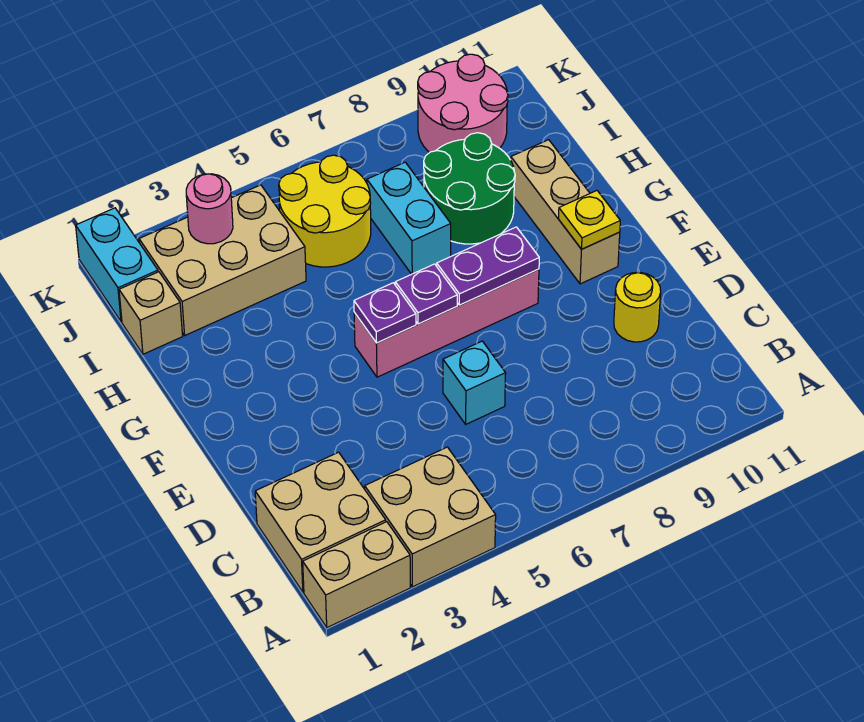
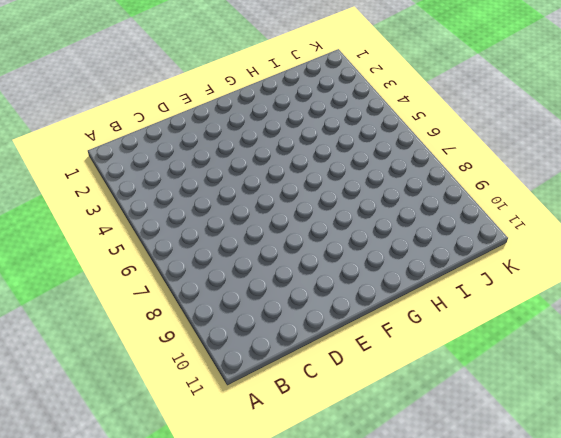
none -> tan brick A1:A2 level 1
none -> tan brick A3:B4 level 1
none -> tan brick B1:C2 level 1

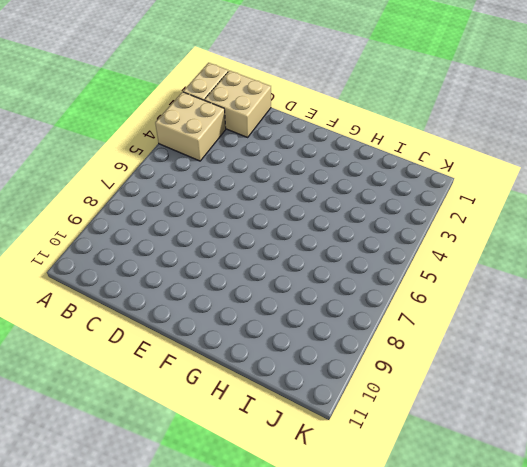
none -> cyan brick D6 level 1
none -> yellow round brick D10 level 1
none -> pink brick F5:F8 level 1

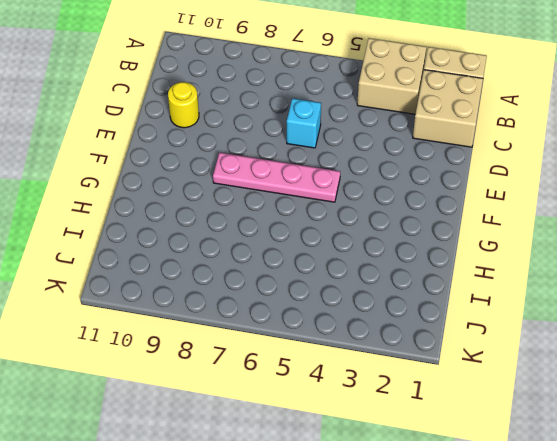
pink plate F5:F8 level 1 -> pink brick F5:F8 level 1
none -> tan brick F10:H10 level 1
none -> cyan brick H7:I7 level 1
none -> green round brick H8:I9 level 1

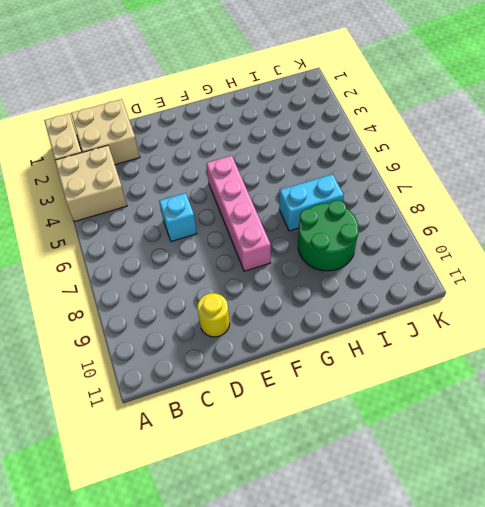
none -> tan brick F10:H10 level 1
none -> tan brick I1 level 1
none -> tan brick I2:J4 level 1

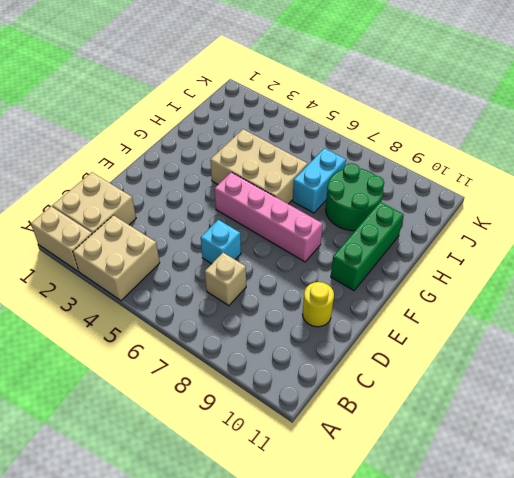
tan brick C7 level 1 -> tan brick I1 level 1
green brick F10:H10 level 1 -> tan brick F10:H10 level 1
tan brick G4:H6 level 1 -> tan brick I2:J4 level 1
none -> yellow round brick I5:J6 level 1
none -> cyan brick J1:K1 level 1
none -> pink round brick J9:K10 level 1

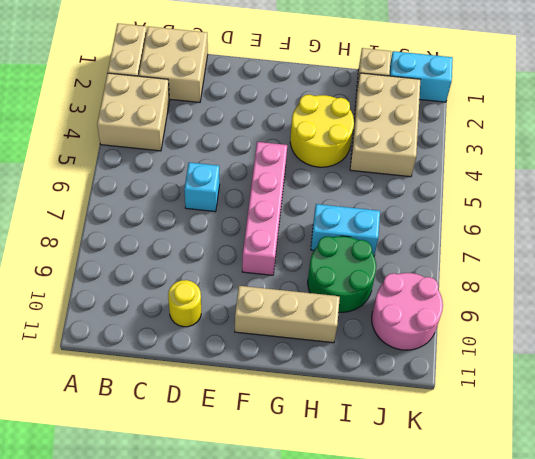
yellow round brick G3:H4 level 1 -> yellow round brick I5:J6 level 1
none -> purple plate F5 level 2
none -> purple plate F6 level 2
none -> purple plate F7:F8 level 2

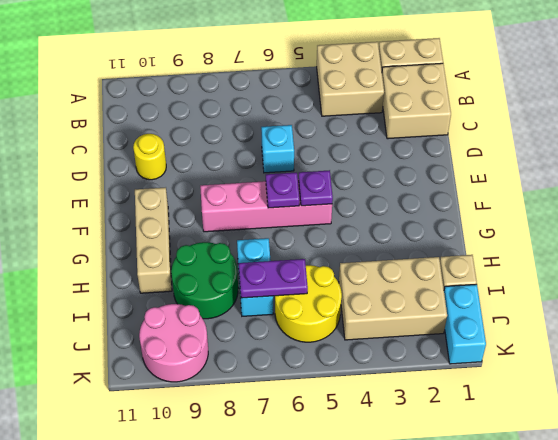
purple plate I6:I7 level 2 -> purple plate F7:F8 level 2
none -> yellow plate F10 level 2
none -> pink round brick J3 level 2

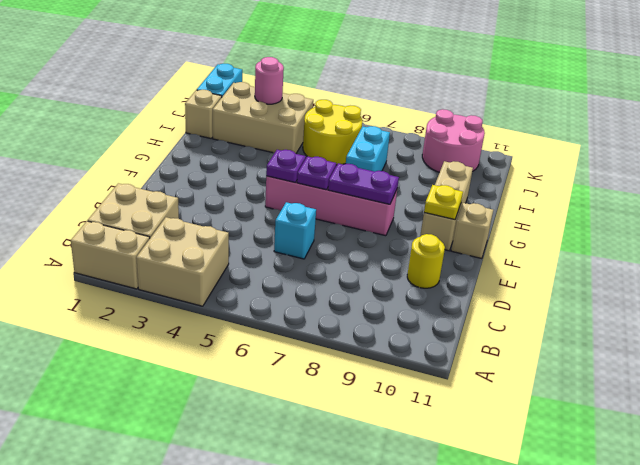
tan brick F11 level 1 -> none
none -> green round brick H8:I9 level 1

